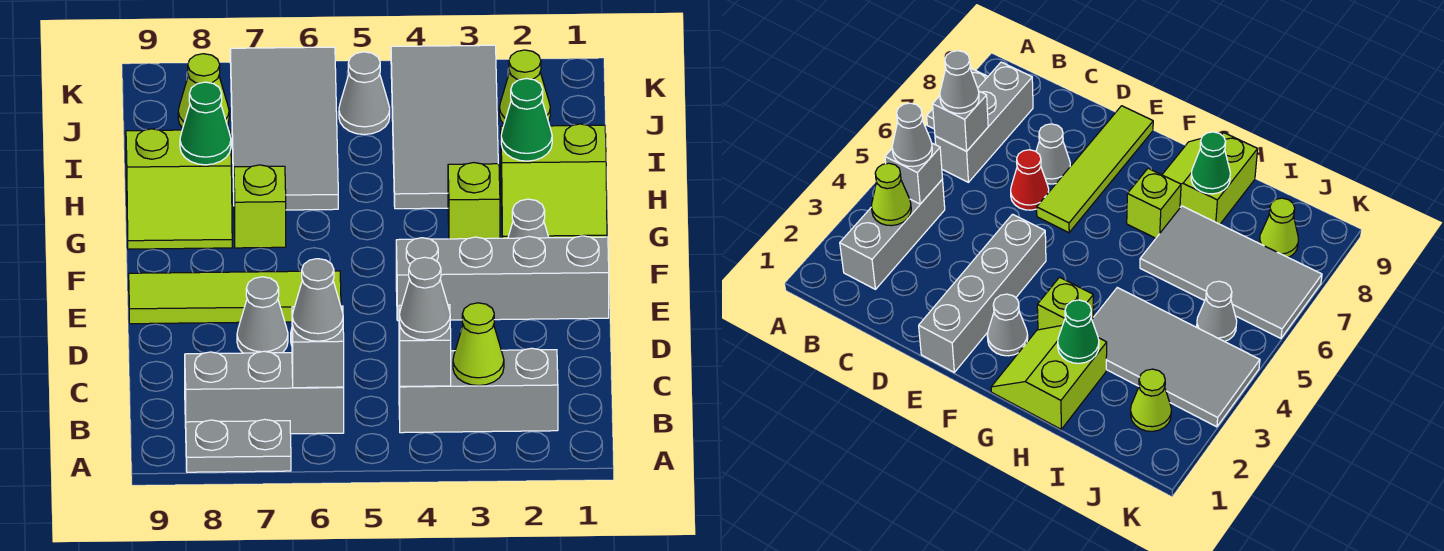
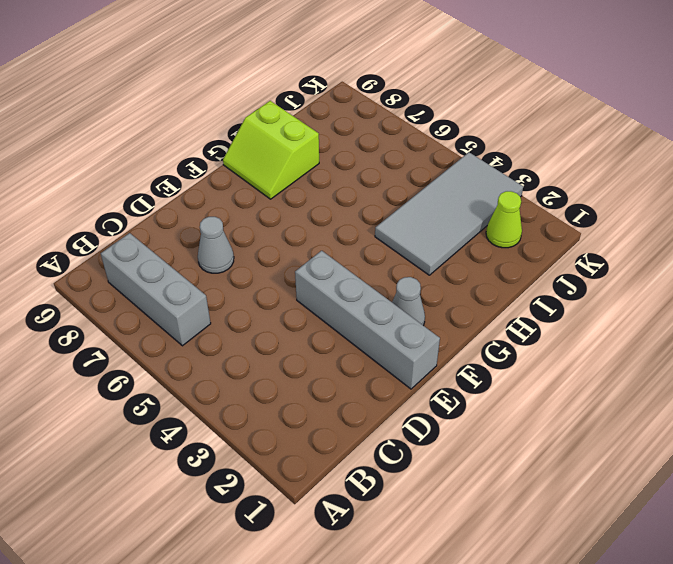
none -> grey plate A7:A8 level 1
none -> grey brick B2:B4 level 1
none -> red cone D6 level 1

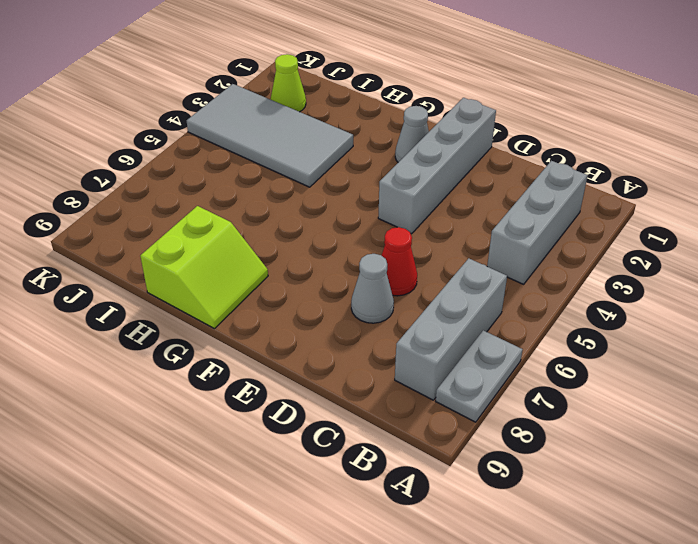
none -> lime tile E6:E9 level 1
none -> lime slope G1:H2 level 1 top H
none -> lime brick G3 level 1

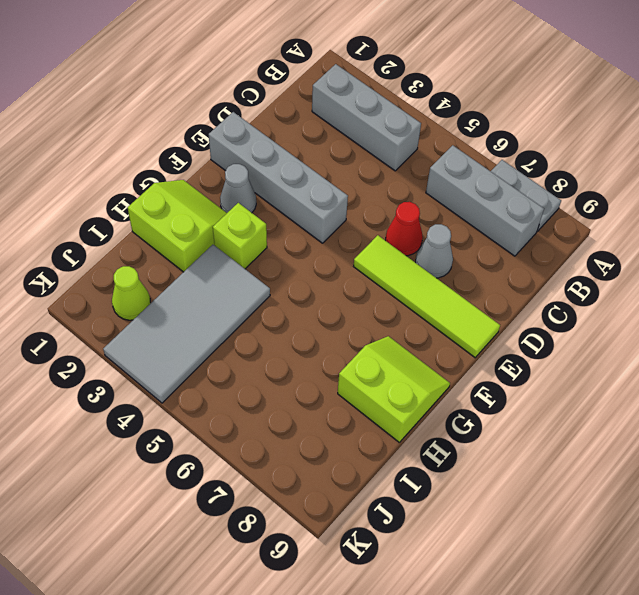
none -> lime brick G7 level 1
none -> grey tile H6:K7 level 1
none -> grey cone J5 level 1

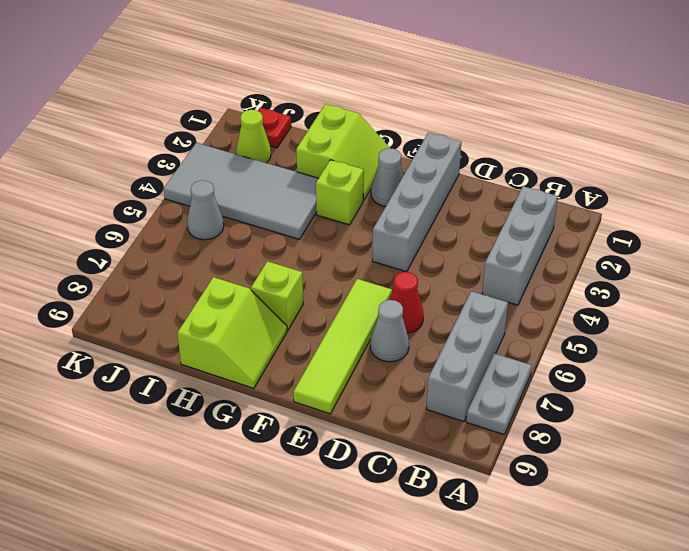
red plate J1 level 1 -> none
none -> grey tile H6:K7 level 1
none -> lime cone J8 level 1
none -> lime cone B3 level 2

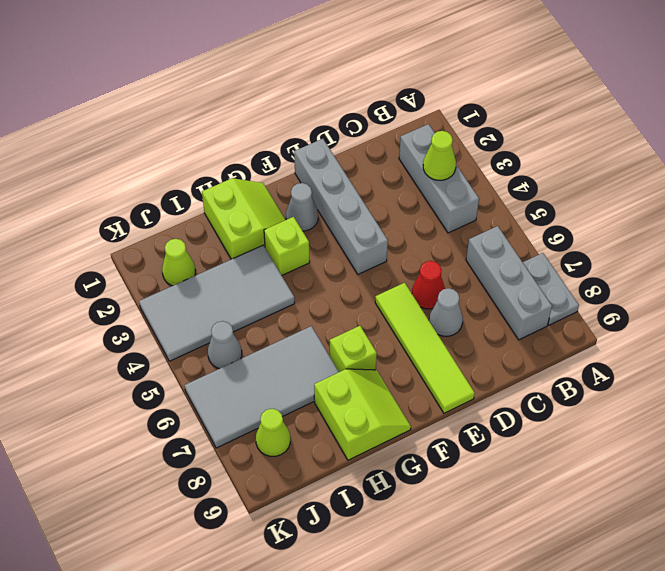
none -> grey brick B4 level 2
none -> grey brick B6 level 2
none -> green cone H2 level 2

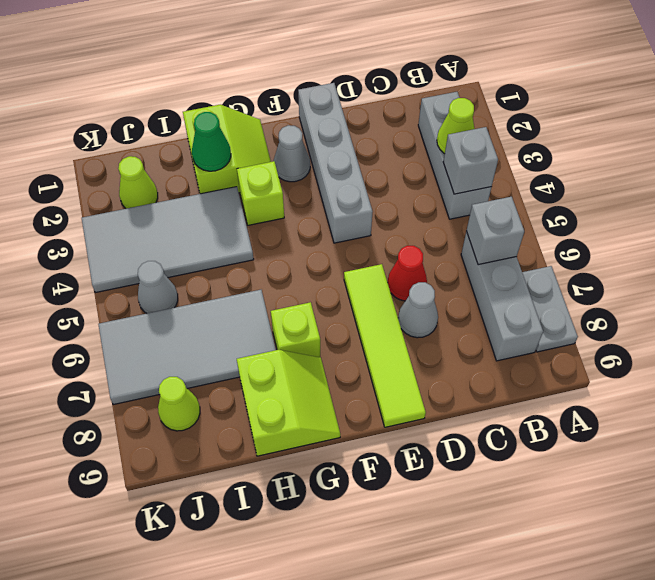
none -> green cone H8 level 2
none -> grey cone B4 level 3
none -> grey cone B6 level 3

